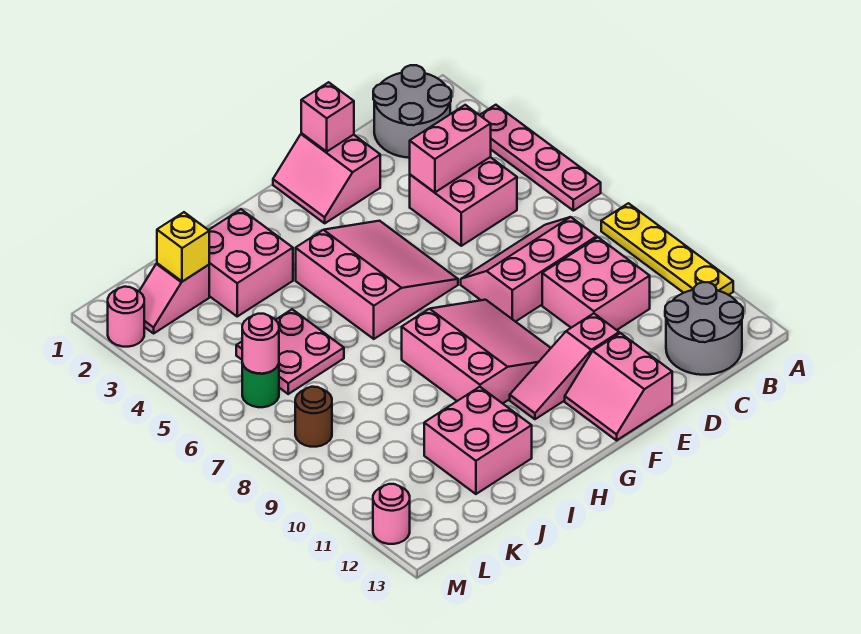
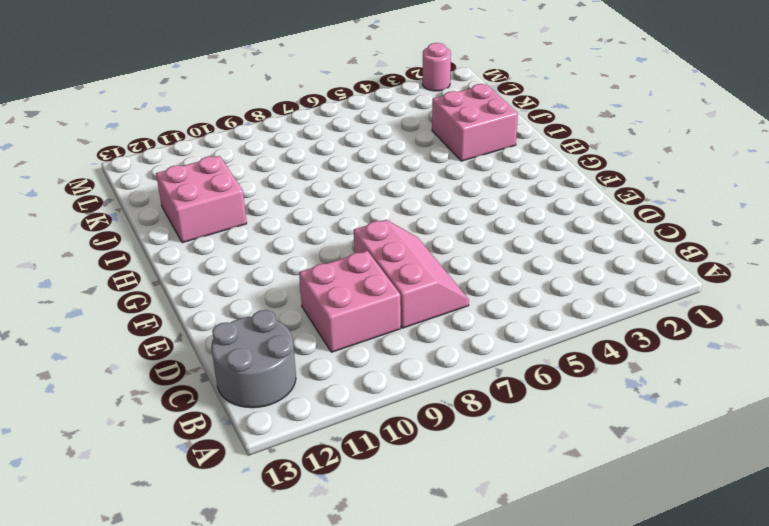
none -> pink plate A3:A6 level 1
none -> yellow plate A8:A11 level 1
none -> grey round brick B1:C2 level 1

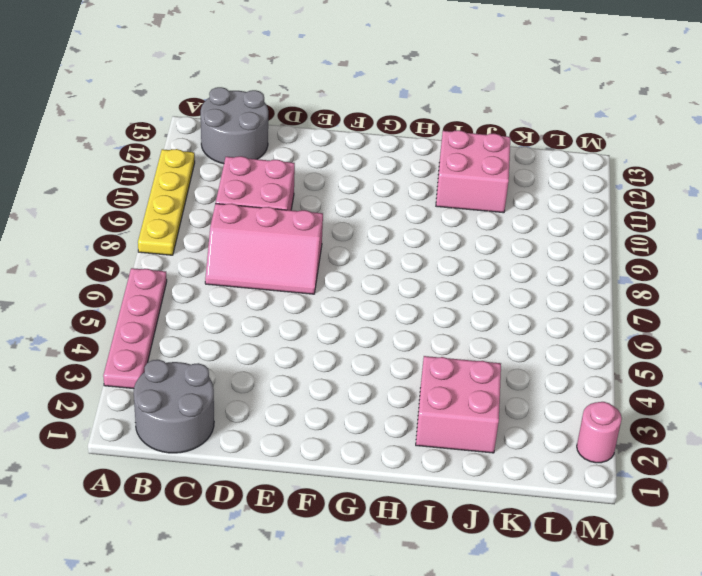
none -> pink brick C4:D5 level 1
none -> pink slope E1:F2 level 1 top E
none -> pink slope E11:G11 level 1 top E

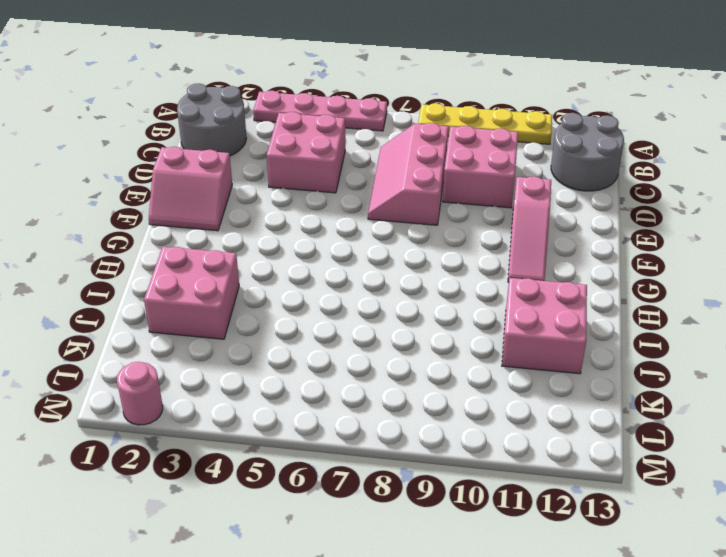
none -> pink slope E12:F13 level 1 top E
none -> pink slope F4:H6 level 1 top H
none -> pink slope F8:H10 level 1 top H

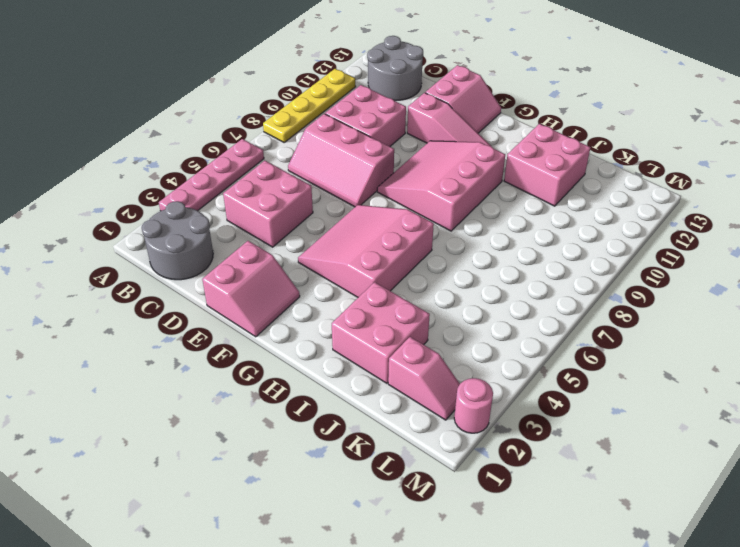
none -> pink plate J5:K6 level 1
none -> green round brick L6 level 1
none -> brown round brick L8 level 1

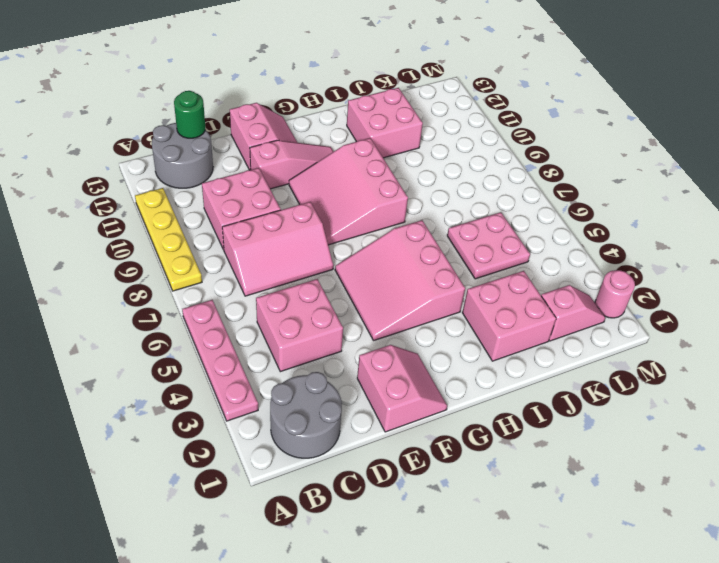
green round brick C13 level 2 -> green round brick L6 level 1
none -> brown round brick L8 level 1
none -> pink round brick M12 level 1
none -> pink brick C4:D4 level 2

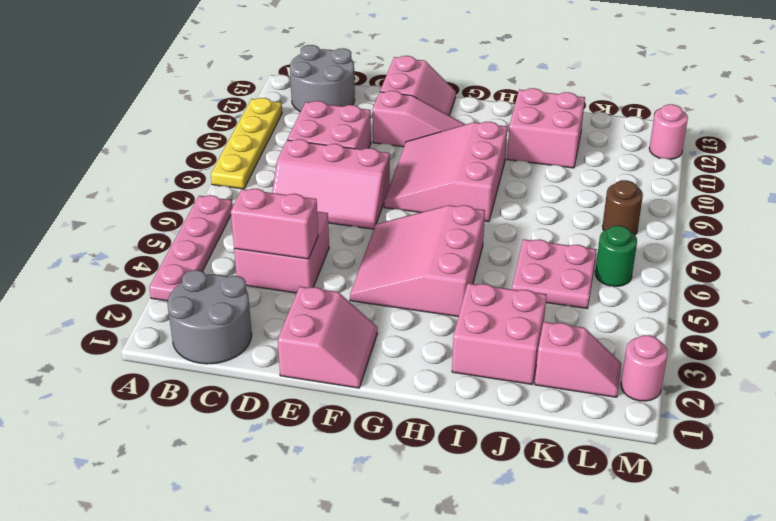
none -> pink brick E1 level 2
none -> yellow brick K2 level 2
none -> pink round brick L6 level 2

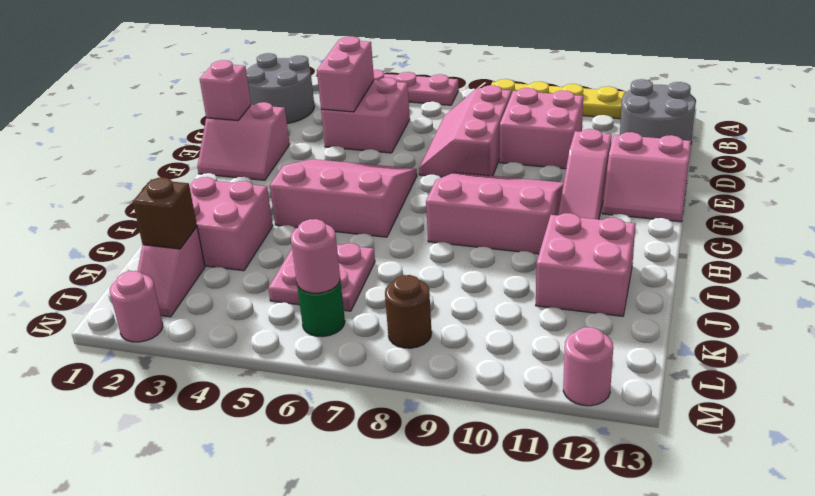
brown brick K2 level 2 -> yellow brick K2 level 2

